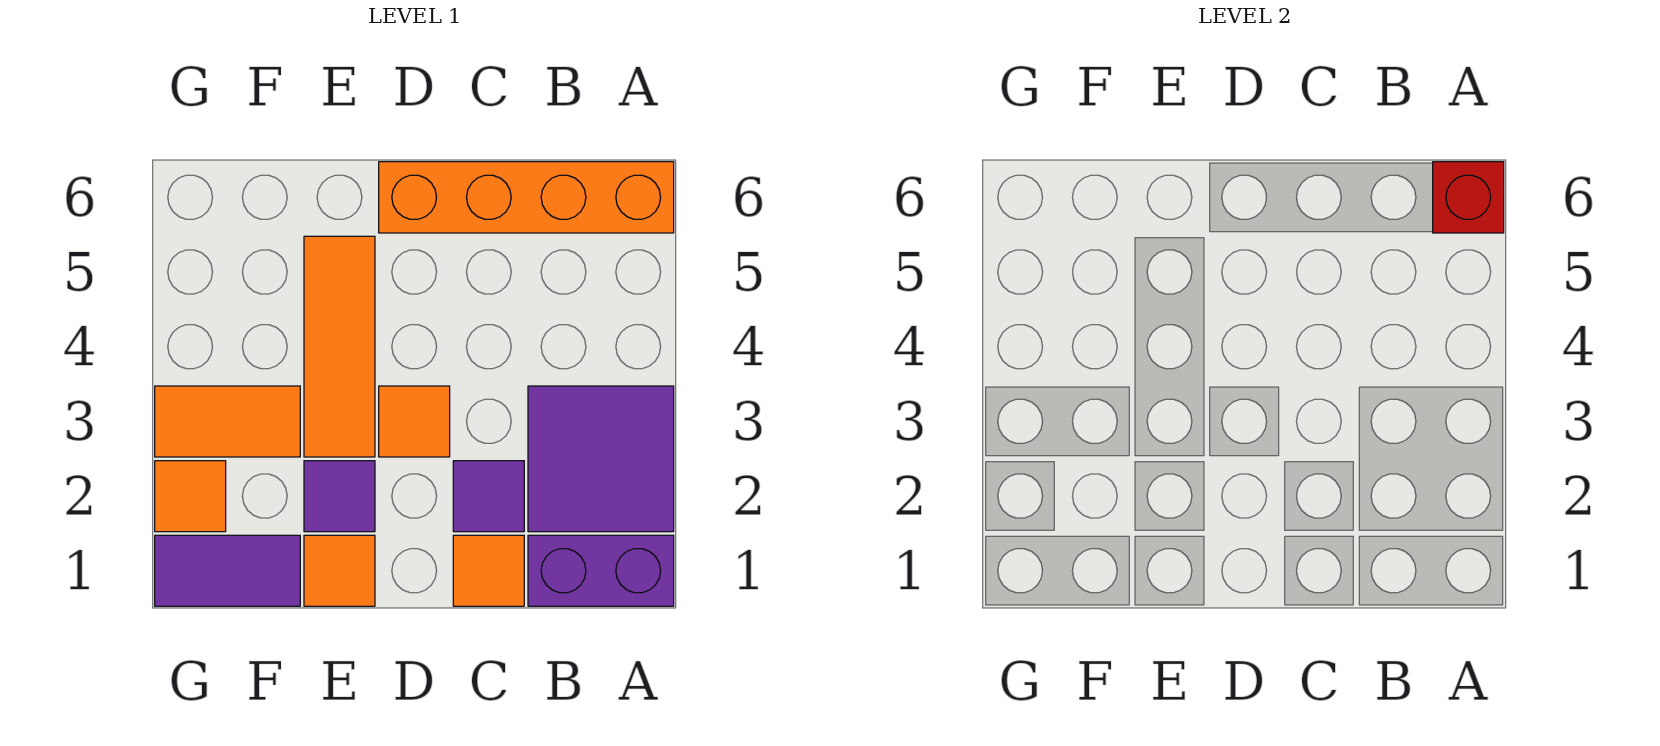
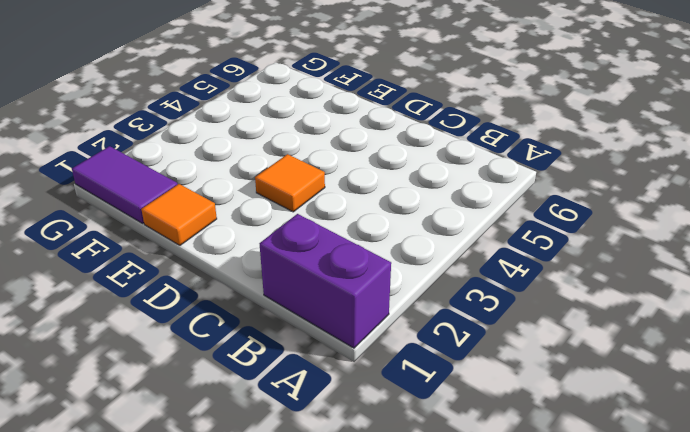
none -> purple tile A2:B3 level 1
none -> orange brick A6:D6 level 1
none -> orange tile C1 level 1

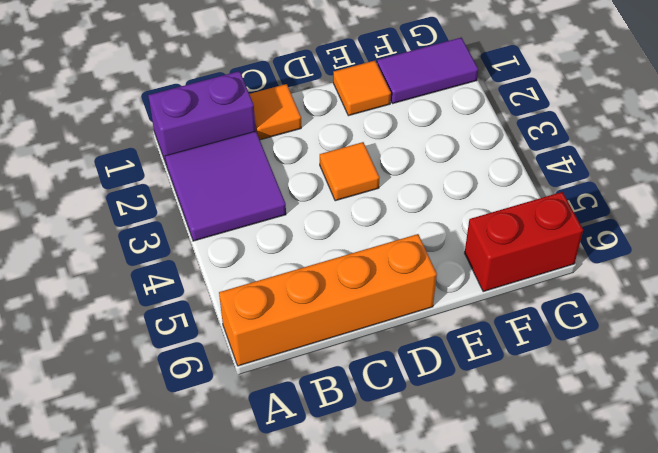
red brick F6:G6 level 1 -> none
none -> purple tile C2 level 1
none -> purple tile E2 level 1
none -> orange tile E3:E5 level 1

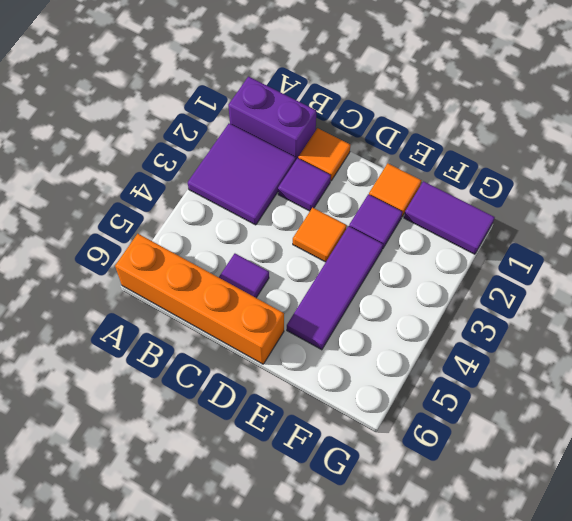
purple tile C5 level 1 -> none
purple tile E3:E5 level 1 -> orange tile E3:E5 level 1
none -> orange tile F3:G3 level 1
none -> orange tile G2 level 1
none -> red brick A6 level 2

